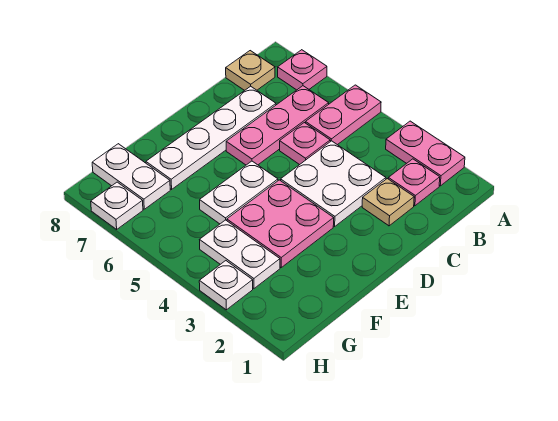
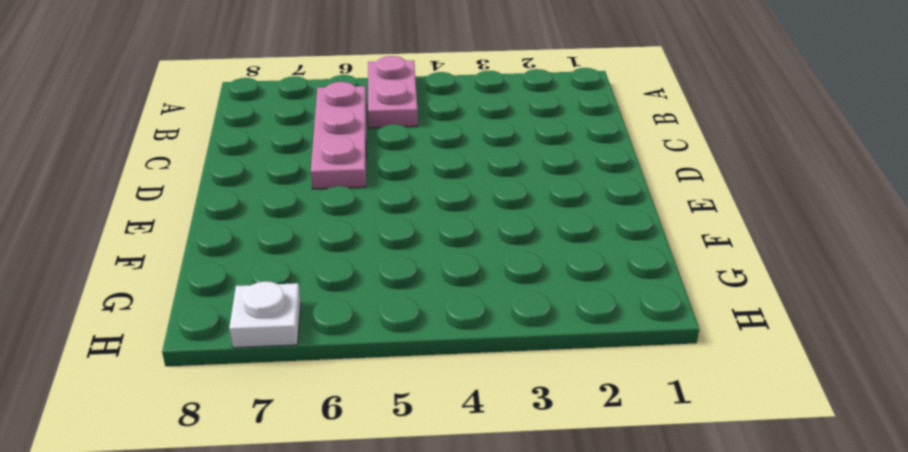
none -> pink plate A2:A3 level 1
none -> pink plate A7 level 1
none -> pink plate B2 level 1

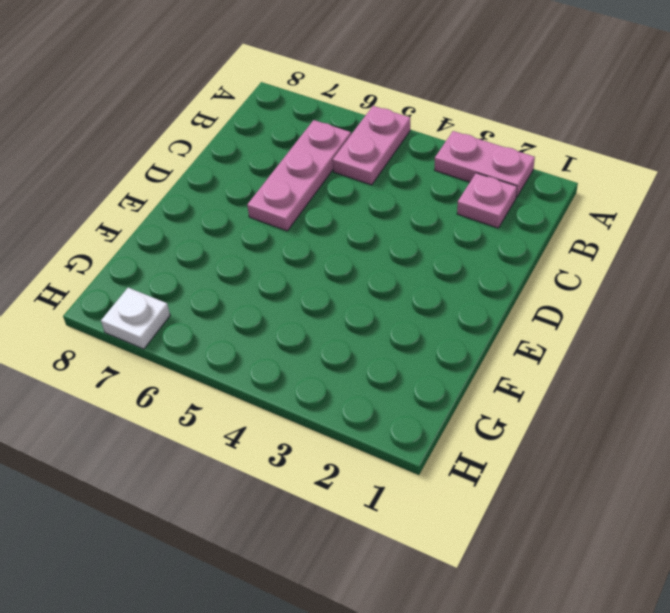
none -> pink plate A7 level 1
none -> tan plate B8 level 1
none -> tan plate C2 level 1

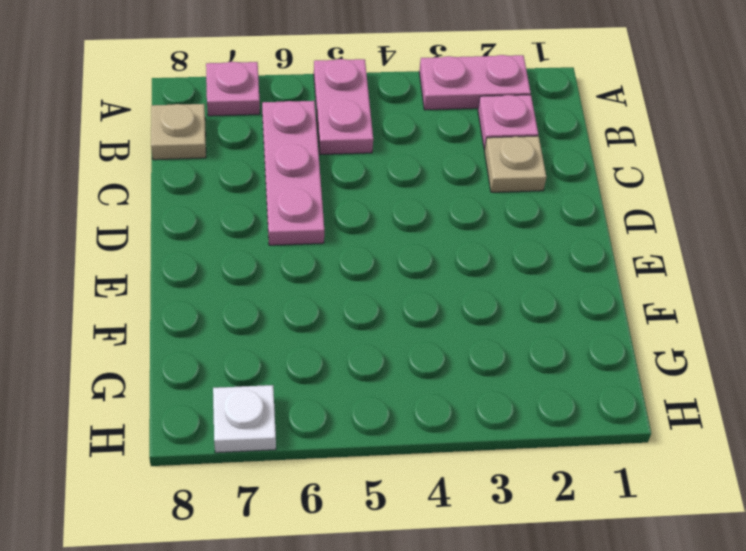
none -> white plate C3:D4 level 1
none -> pink plate C5 level 1
none -> white plate C7:F7 level 1

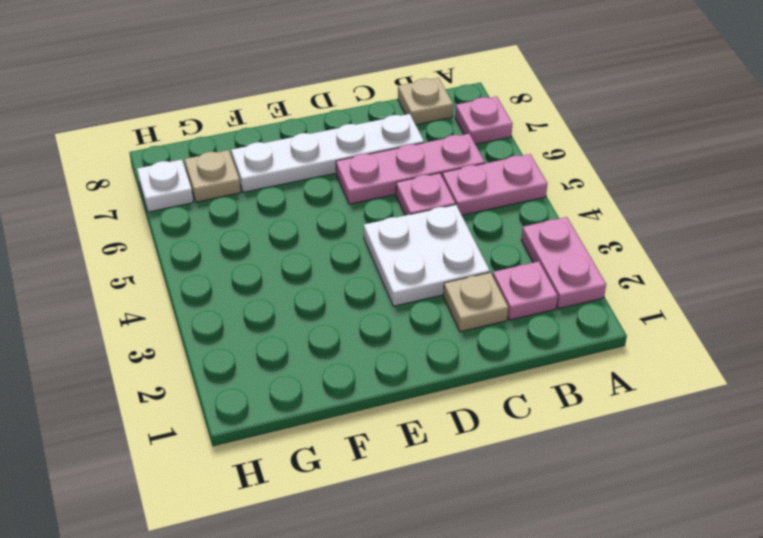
tan plate G7 level 1 -> white plate G7:G8 level 1
none -> pink plate E3:F4 level 1
none -> white plate E5:F5 level 1
none -> white plate G3:G4 level 1

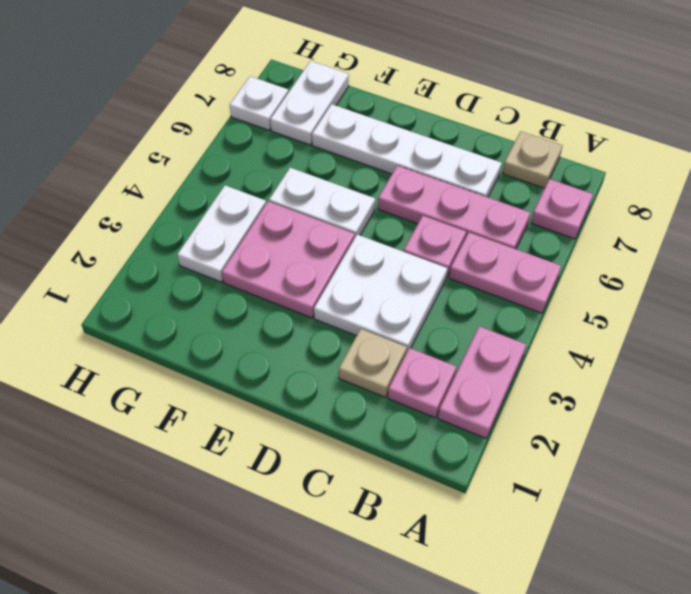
none -> white plate H3 level 1

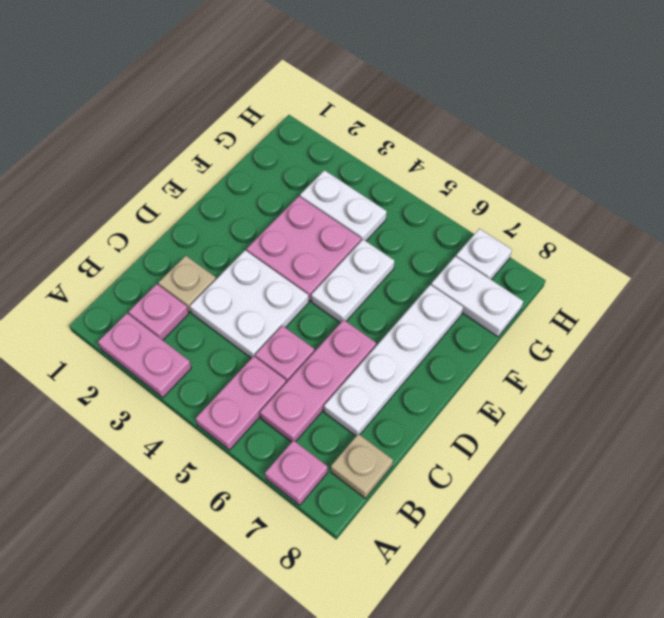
none -> white plate H3 level 1

